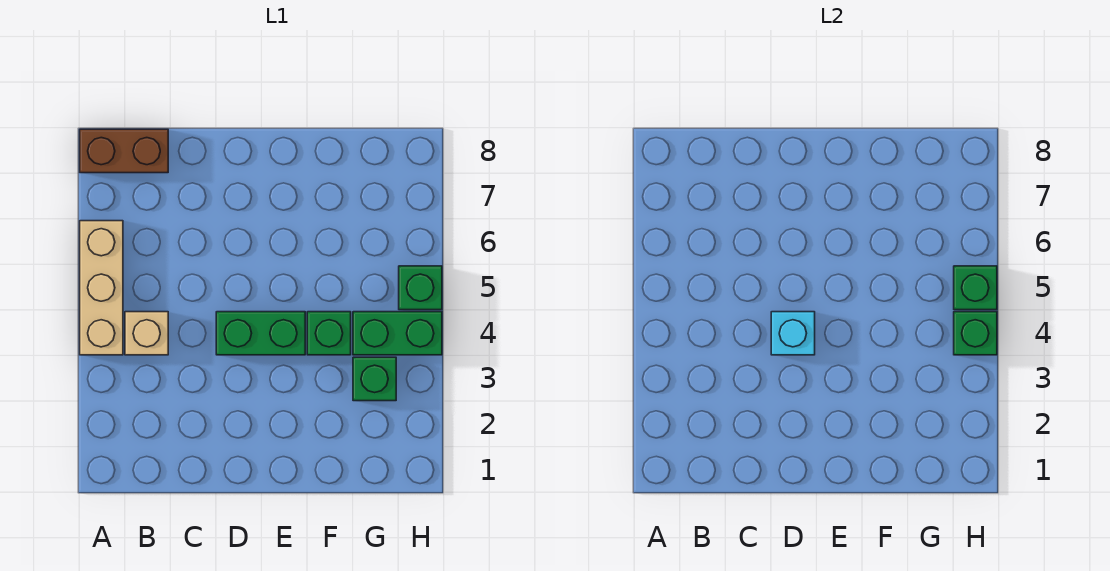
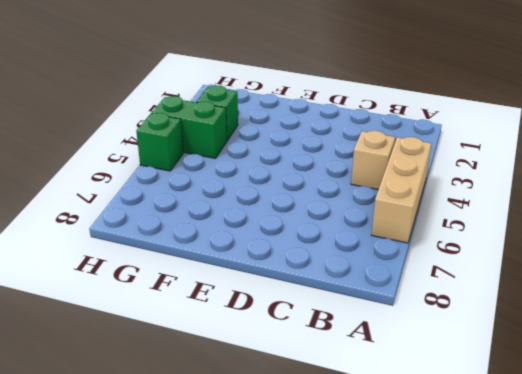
none -> brown brick A8:B8 level 1
none -> green brick D4:E4 level 1

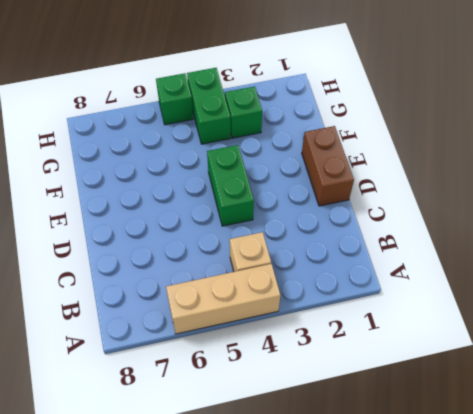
brown brick D1:E1 level 1 -> brown brick A8:B8 level 1
none -> green brick F4 level 1
none -> cyan brick D4 level 2

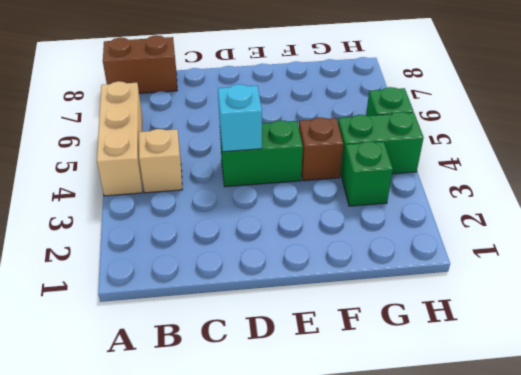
brown brick F4 level 1 -> green brick F4 level 1
none -> green brick H4 level 2
none -> green brick H5 level 2

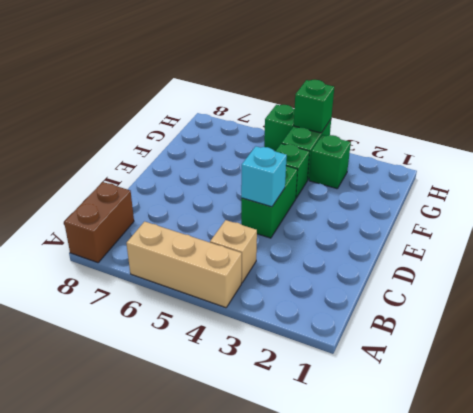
none -> green brick H5 level 2

